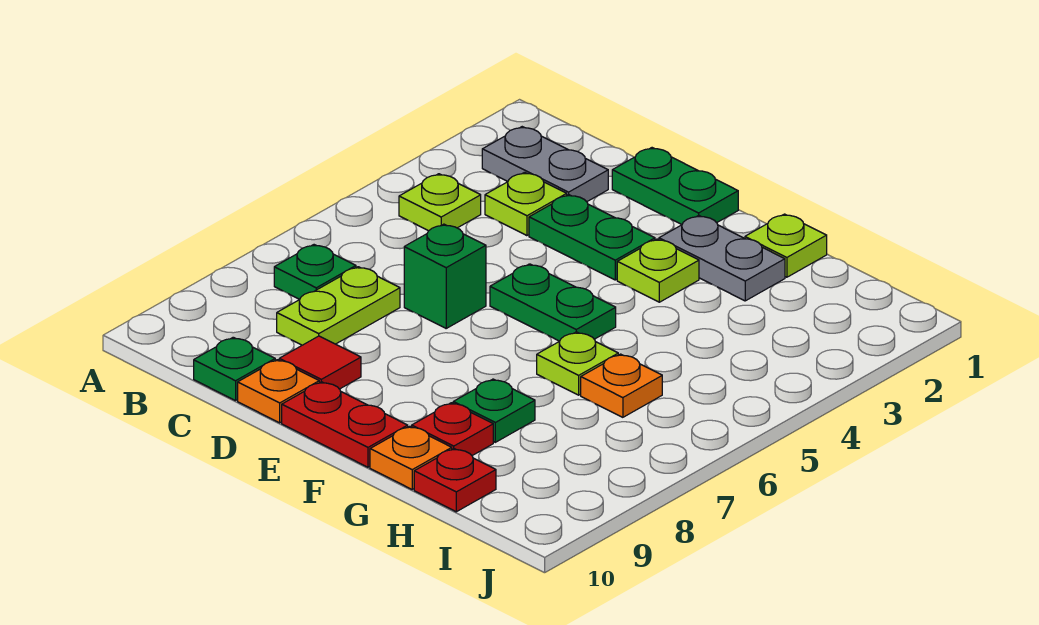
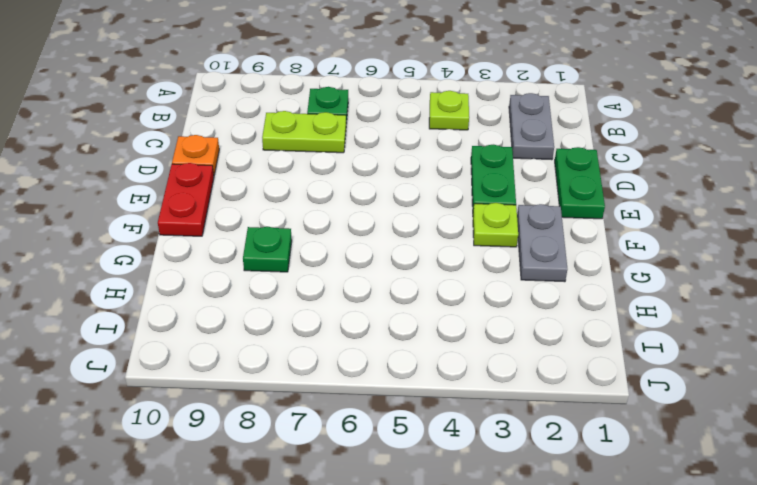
none -> lime plate C3 level 1
none -> green plate C10 level 1
none -> green brick D6 level 1

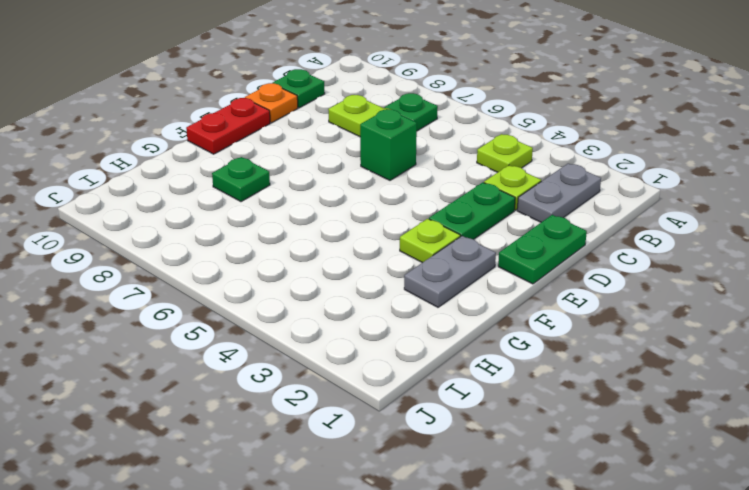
none -> red tile D9 level 1
none -> green plate E5:F5 level 1
none -> lime plate G1 level 1

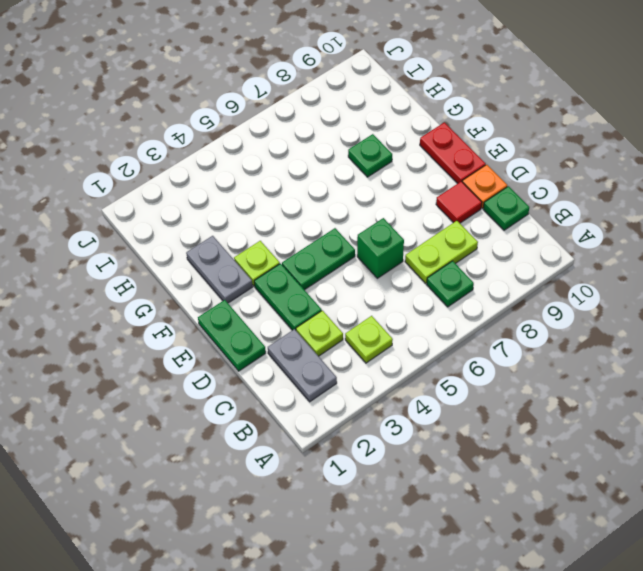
green plate E4:E5 level 1 -> green plate E5:F5 level 1
none -> lime plate G1 level 1
none -> lime plate G6 level 1
none -> red plate G9 level 1

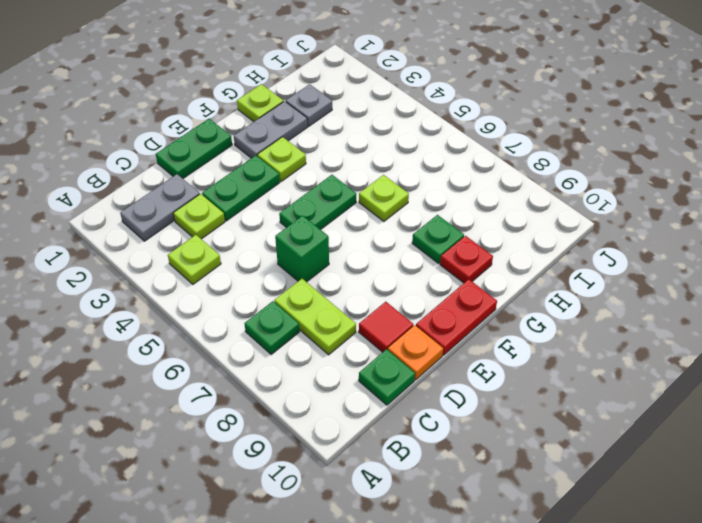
grey plate H2 level 1 -> none
none -> orange plate G10 level 1
none -> orange plate H6 level 1
none -> red plate H10 level 1

